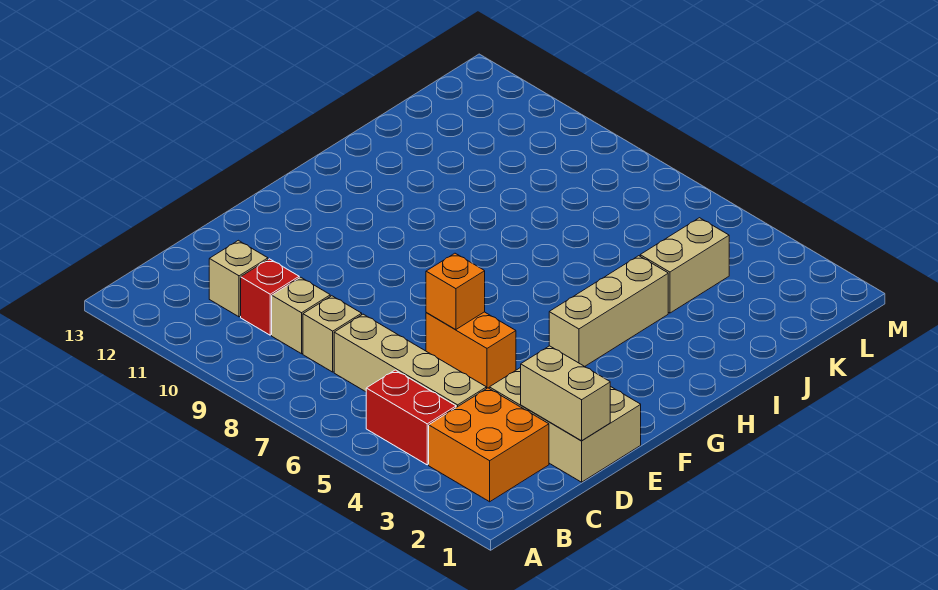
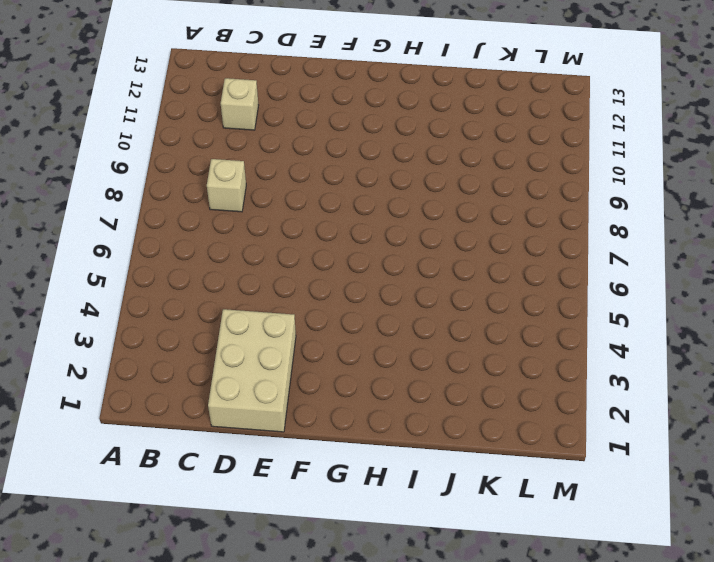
none -> orange brick B2:C3 level 1
none -> red brick B4:B5 level 1
none -> tan brick C4:C7 level 1

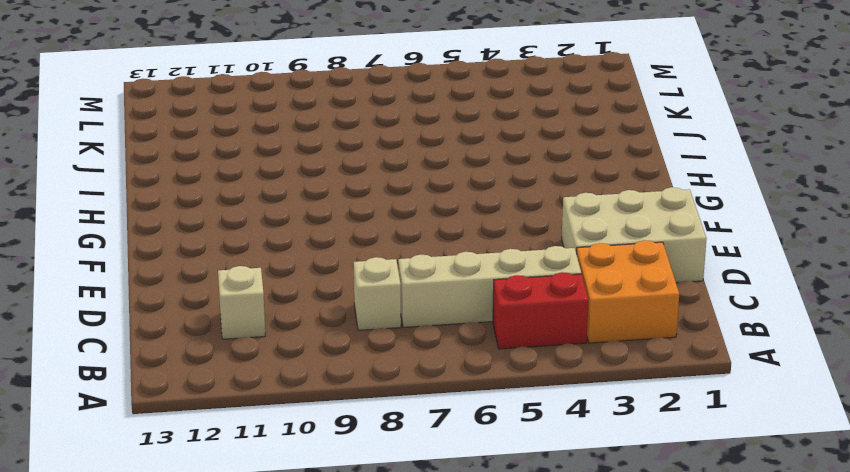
none -> tan brick C9 level 1
none -> red brick C10 level 1
none -> orange brick E5:E6 level 1

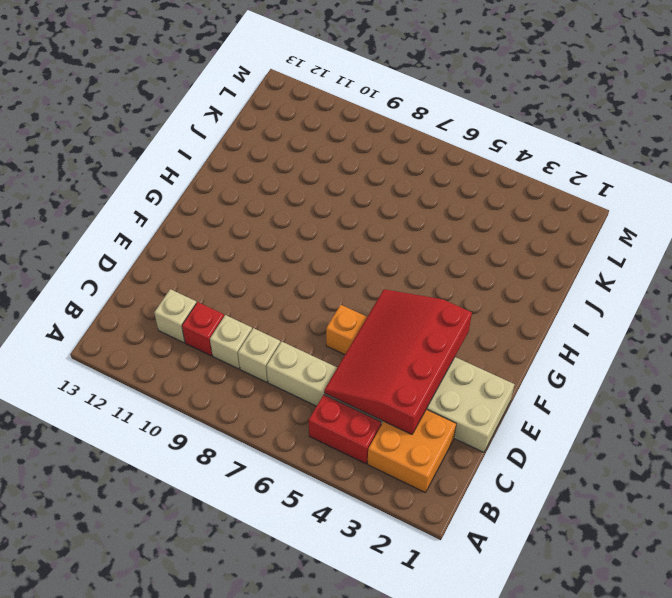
red slope C3:F5 level 2 top 3 -> none
none -> tan brick G4:I4 level 1
none -> tan brick J4:K4 level 1
none -> tan brick D1:D2 level 2

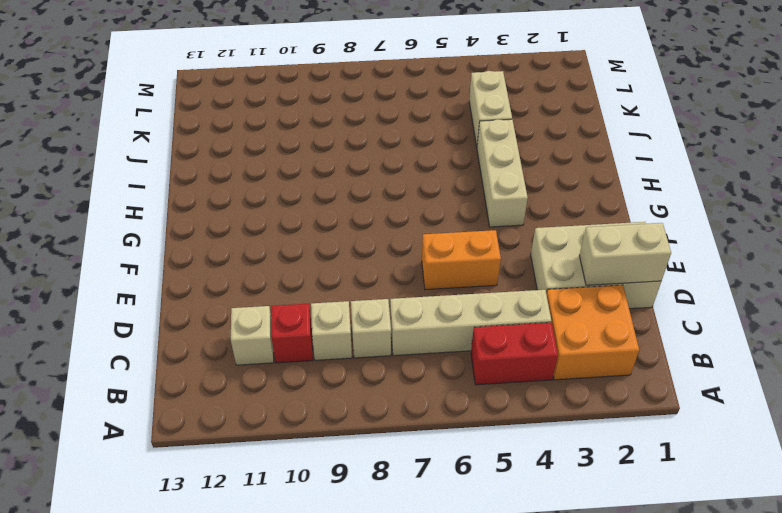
none -> orange brick E6 level 2

